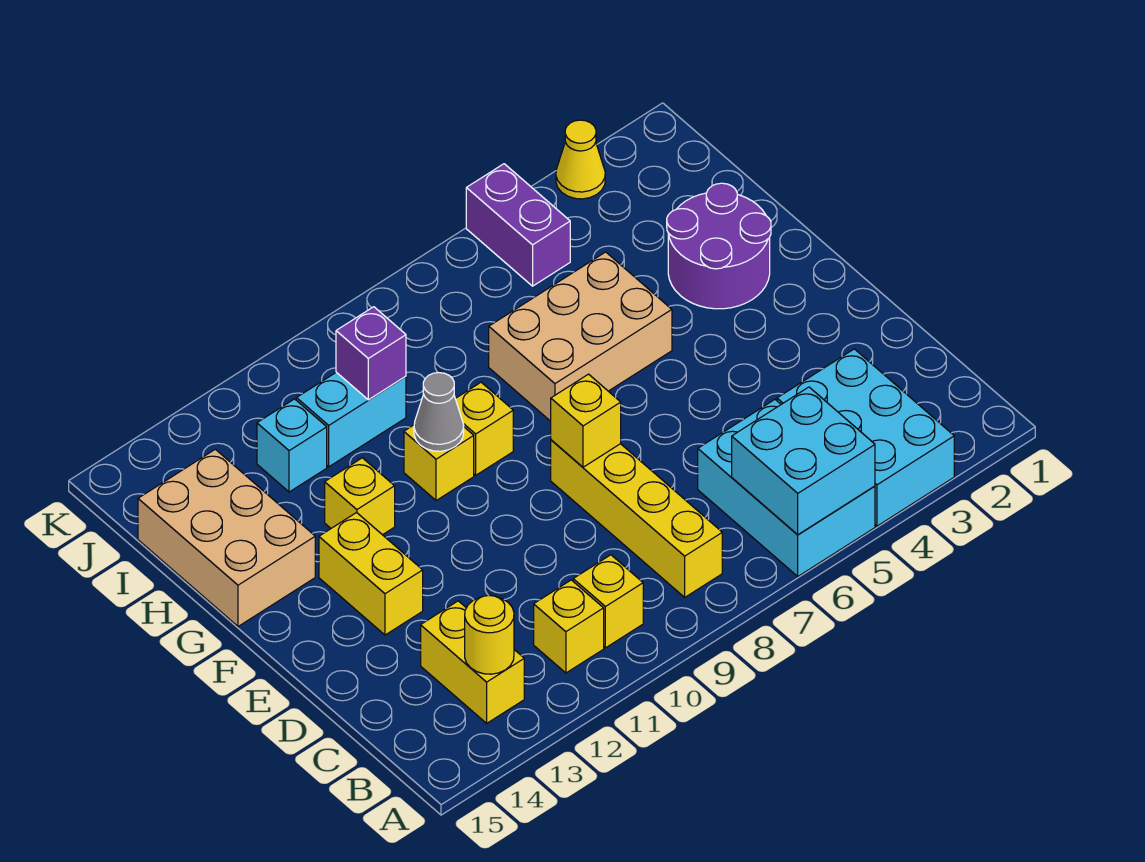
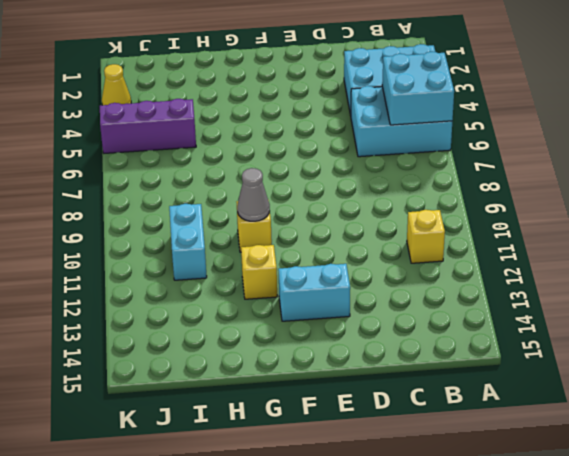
cyan brick E13:F13 level 1 -> yellow brick E13:F13 level 1
purple brick I5:K5 level 1 -> purple brick J5:K5 level 1
none -> yellow brick B8:E8 level 1
none -> yellow brick B10 level 1
none -> yellow brick B13:C13 level 1

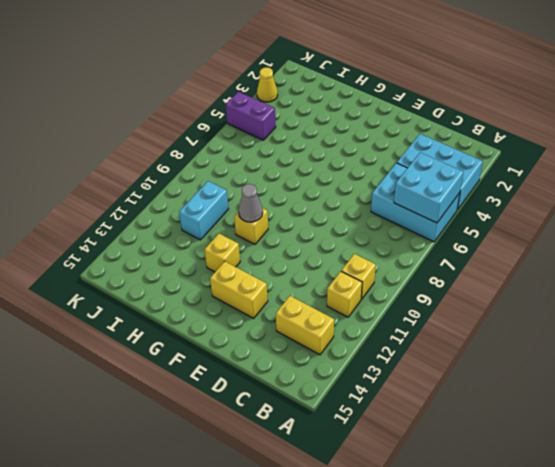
none -> yellow brick B8:E8 level 1
none -> purple round brick G2:H3 level 1
none -> tan brick G5:H7 level 1

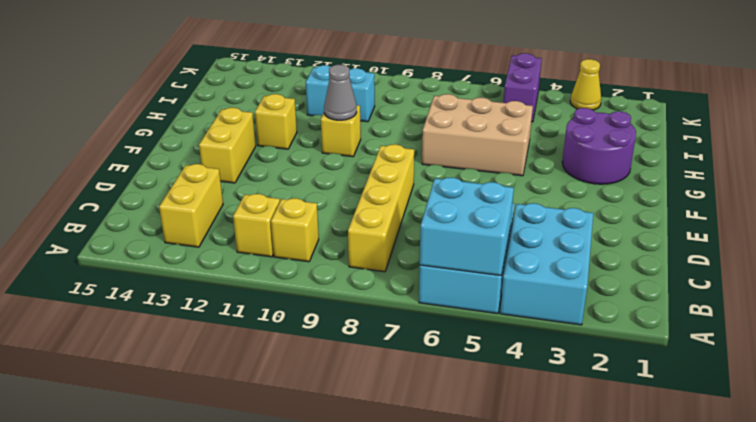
none -> yellow brick G9 level 1
none -> tan brick G14:I15 level 1
none -> cyan brick I12 level 1

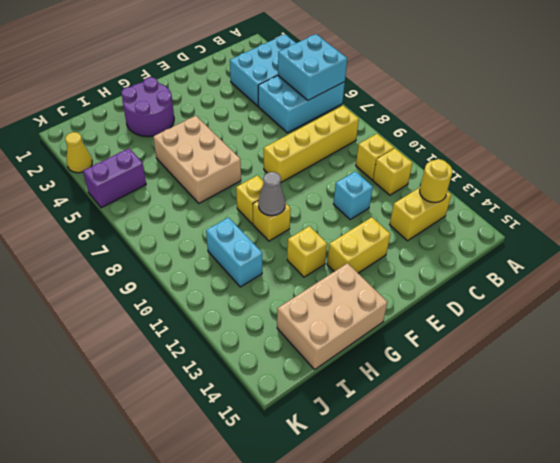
cyan brick D11 level 1 -> cyan brick I12 level 1
none -> yellow brick E8 level 2
none -> purple brick I10 level 2

